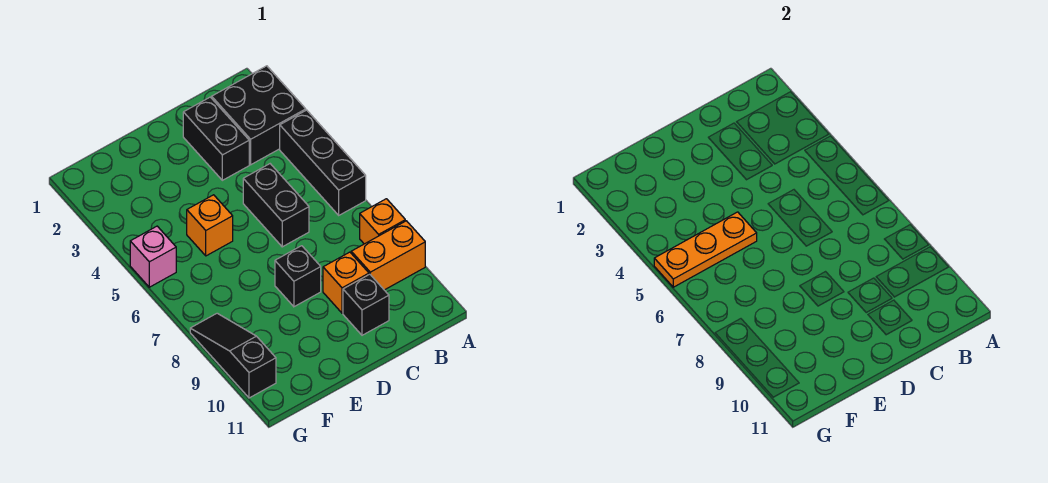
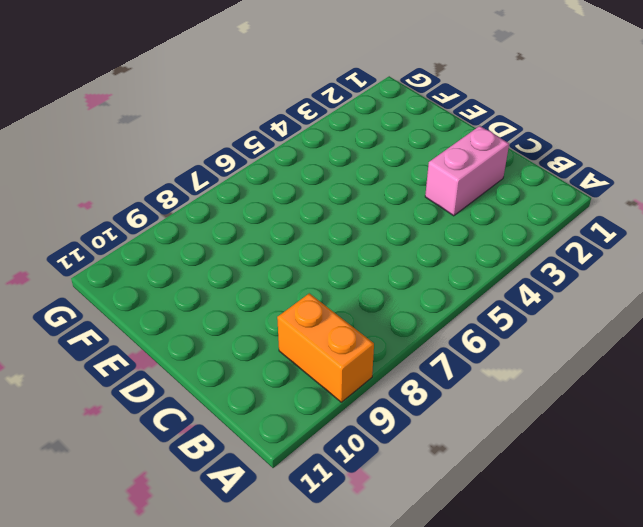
pink brick C2:C3 level 1 -> black brick C2:C3 level 1
none -> black brick A2:B3 level 1
none -> black brick A4:A6 level 1
none -> orange brick A8 level 1

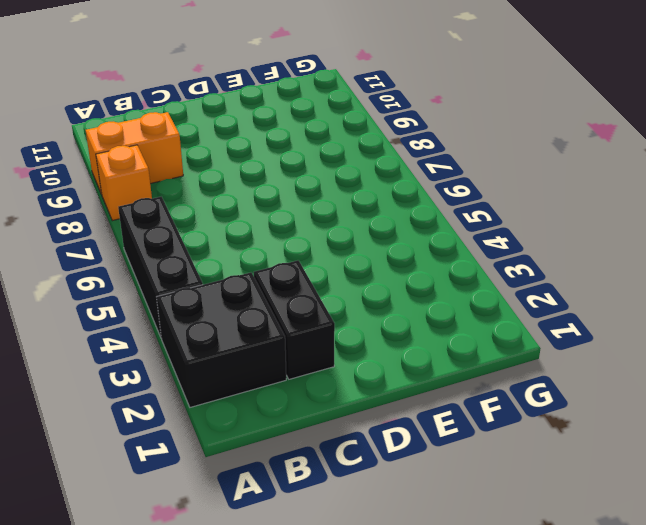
none -> black brick C5:C6 level 1
none -> orange brick C9 level 1
none -> black brick C10 level 1

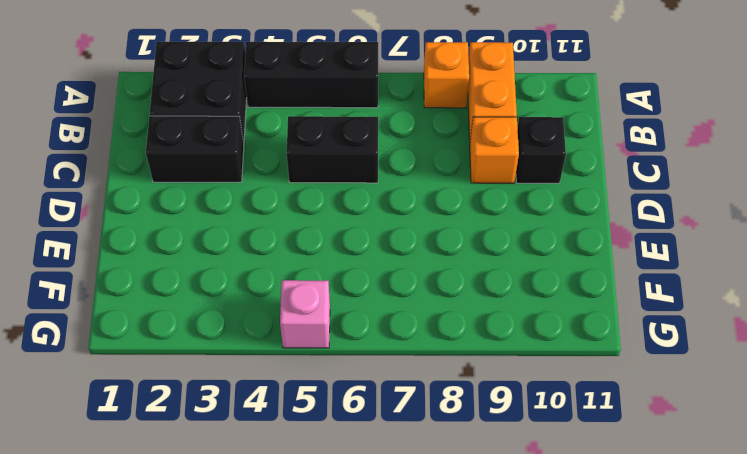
none -> black brick D8 level 1
none -> orange brick E5 level 1
none -> black slope G8:G10 level 1 top 10

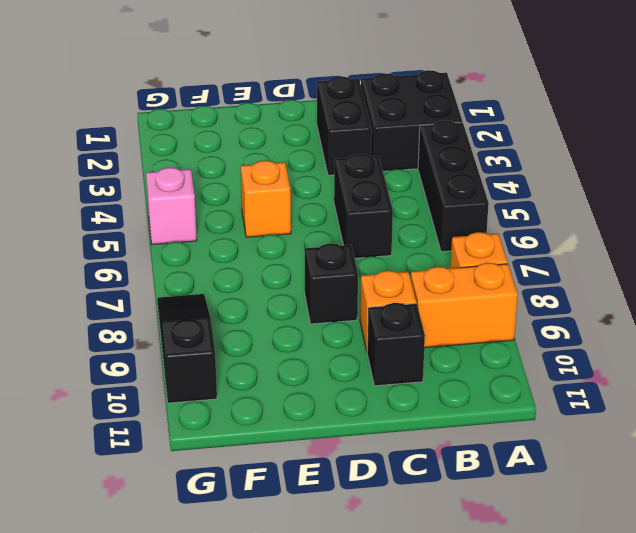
none -> orange plate E5:G5 level 2

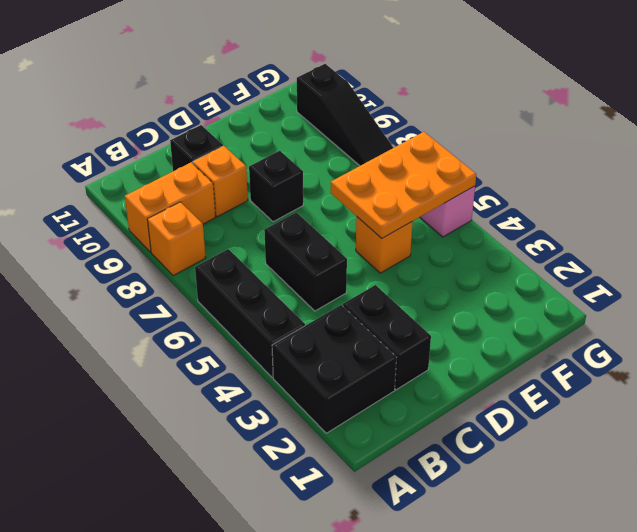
orange plate E5:G6 level 2 -> orange plate E5:G5 level 2

